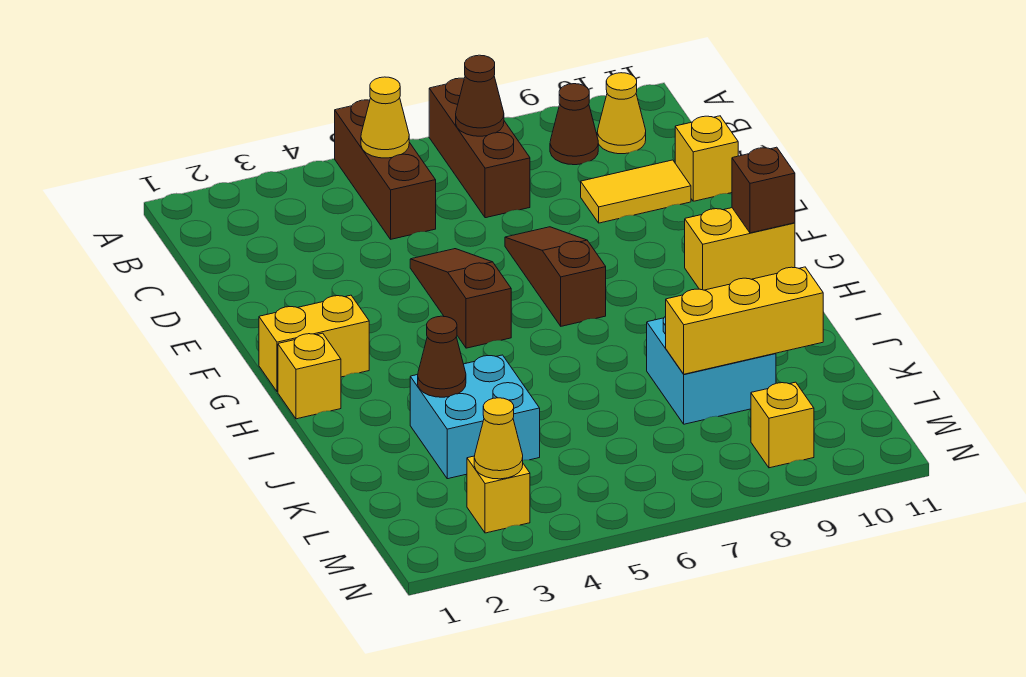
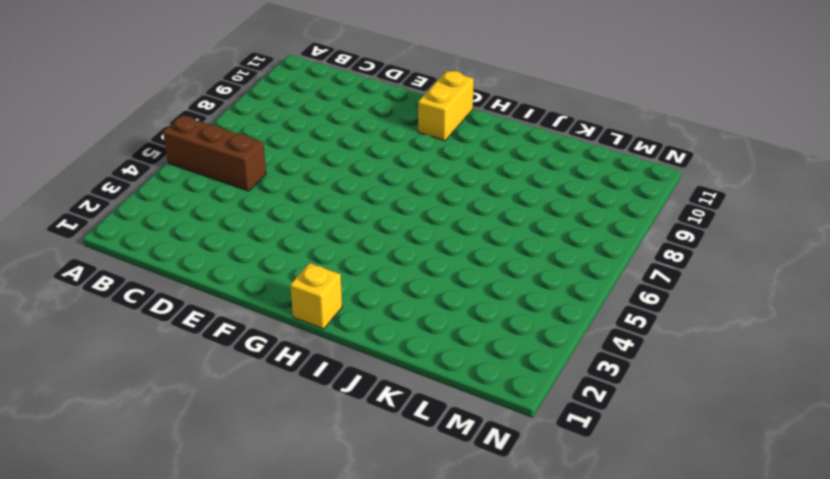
none -> brown brick A7:C7 level 1
none -> brown cone B9 level 1
none -> yellow cone B10 level 1

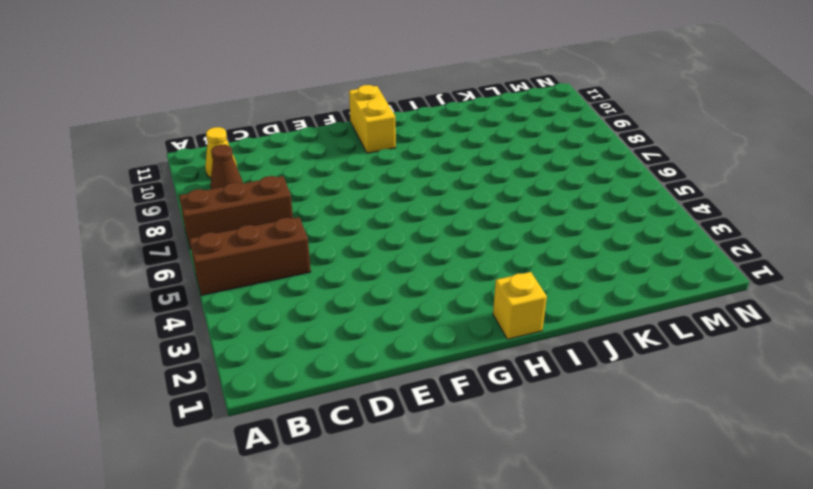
none -> yellow tile D9:D10 level 1
none -> yellow brick D11 level 1
none -> brown slope E5:G5 level 1 top G

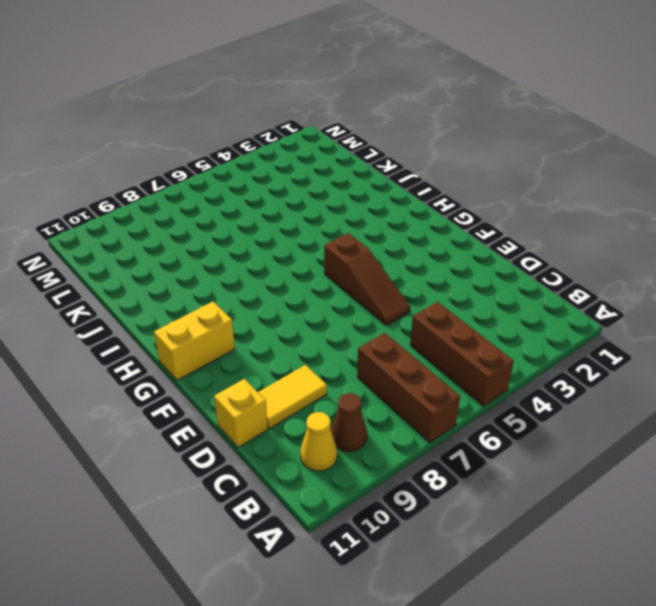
none -> brown slope E7:G7 level 1 top G
none -> yellow brick G1:G2 level 1
none -> yellow brick H1 level 1

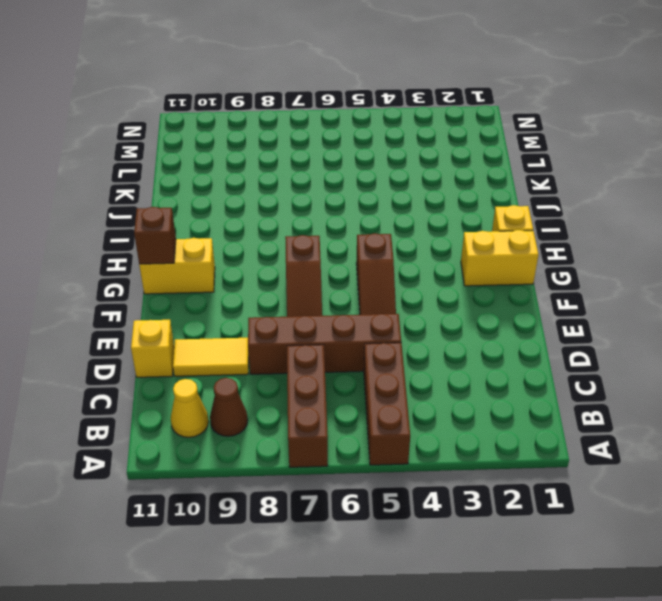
brown brick D5:D8 level 1 -> none
none -> cyan brick J3:K4 level 1
none -> cyan brick J8:K9 level 1
none -> yellow brick M3 level 1

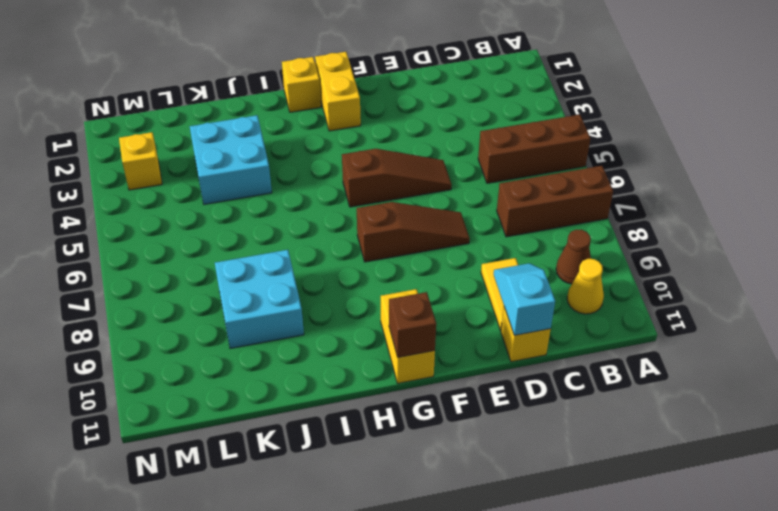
cyan slope D10:D11 level 2 top 11 -> none
none -> yellow brick M9 level 1
none -> yellow cone B5 level 2
none -> brown cone B7 level 2

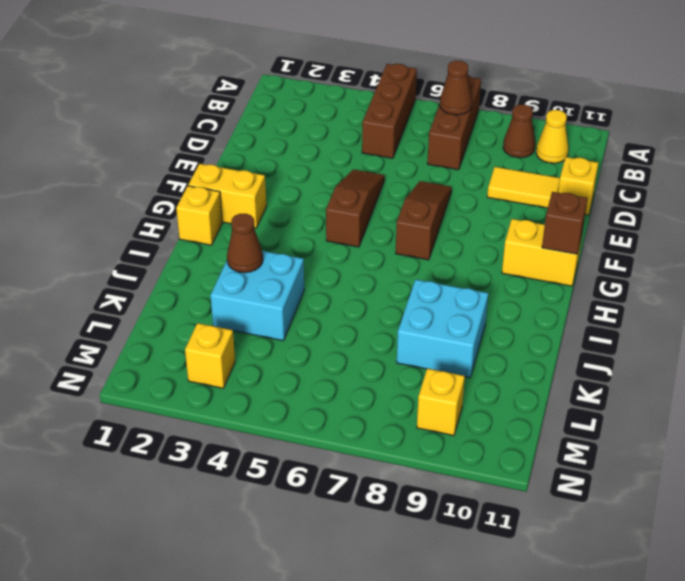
none -> yellow cone B5 level 2
none -> yellow brick K8:K10 level 2
none -> yellow cone M3 level 2

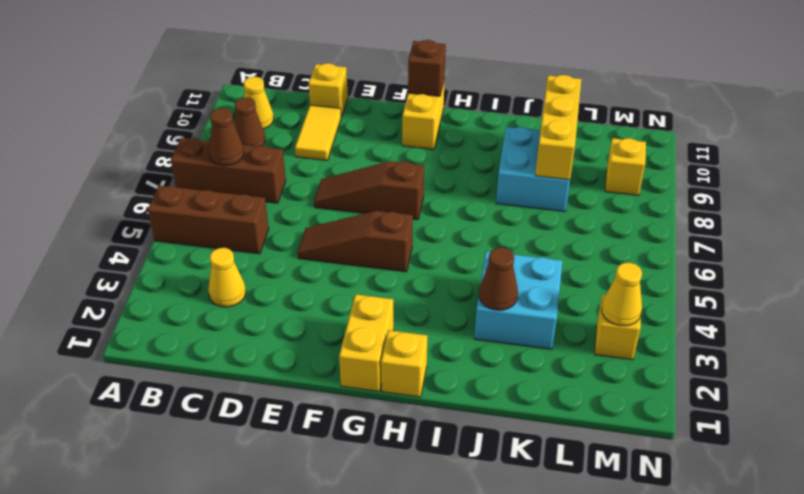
yellow cone C3 level 1 -> yellow cone B5 level 2

